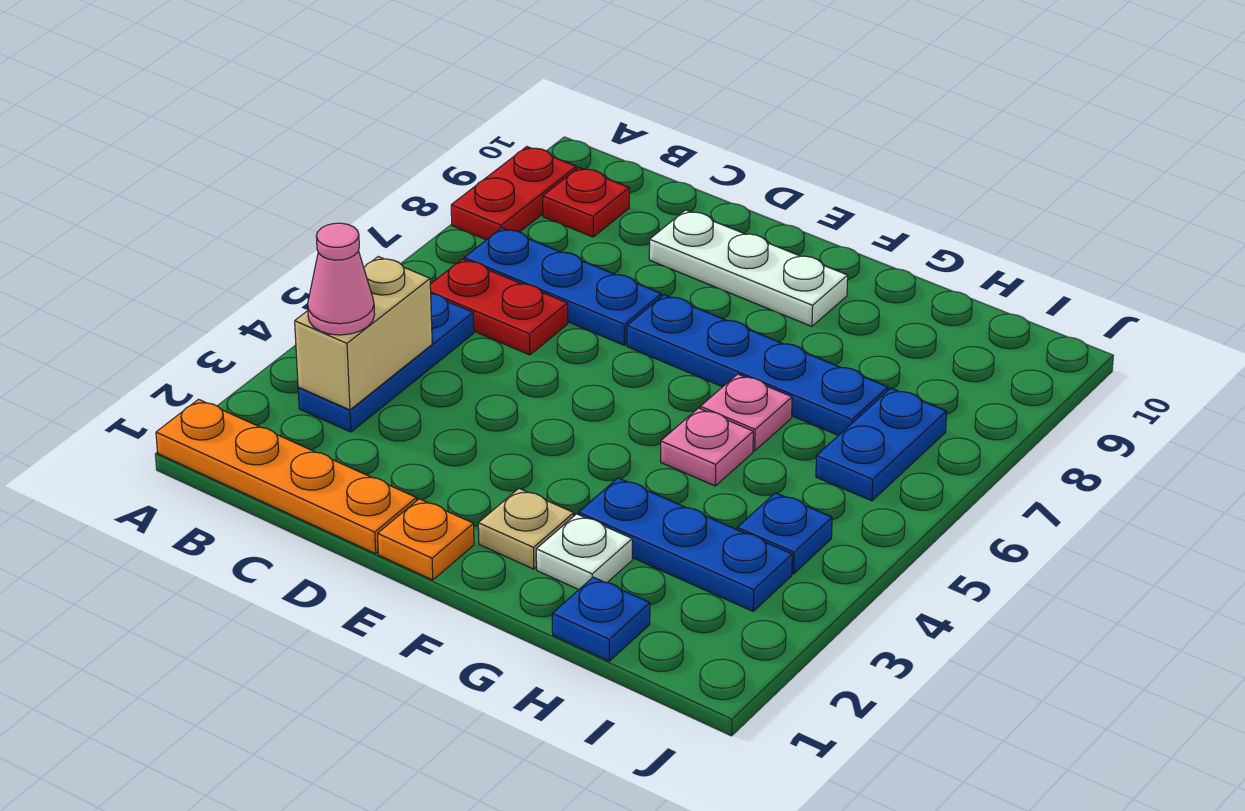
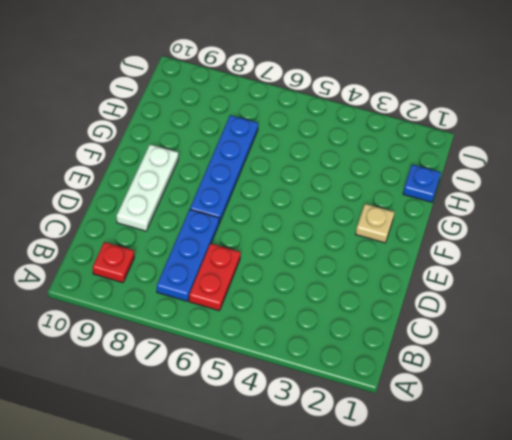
none -> orange plate A1:D1 level 1
none -> red plate A8:A9 level 1
none -> blue plate B3:B5 level 1

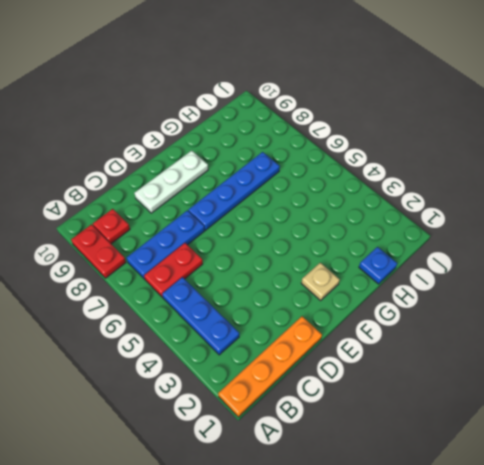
none -> orange plate E1 level 1
none -> white plate G2 level 1
none -> blue plate G3:I3 level 1

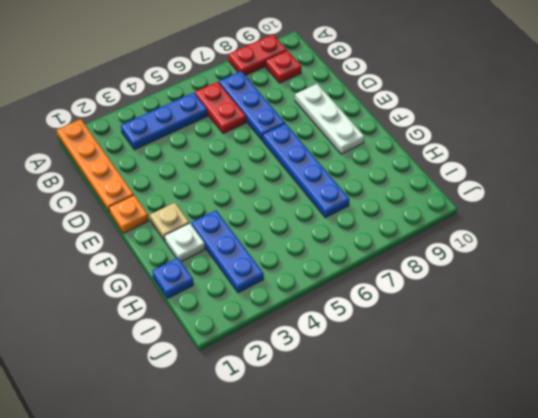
none -> pink plate G5 level 1
none -> pink plate G6 level 1
none -> blue plate I4 level 1

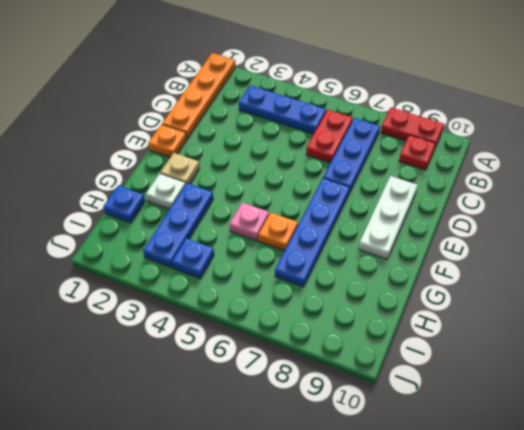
orange plate G6 level 1 -> pink plate G6 level 1
none -> blue plate I6:I7 level 1
none -> tan brick B3:B4 level 2
none -> pink cone B3 level 3

